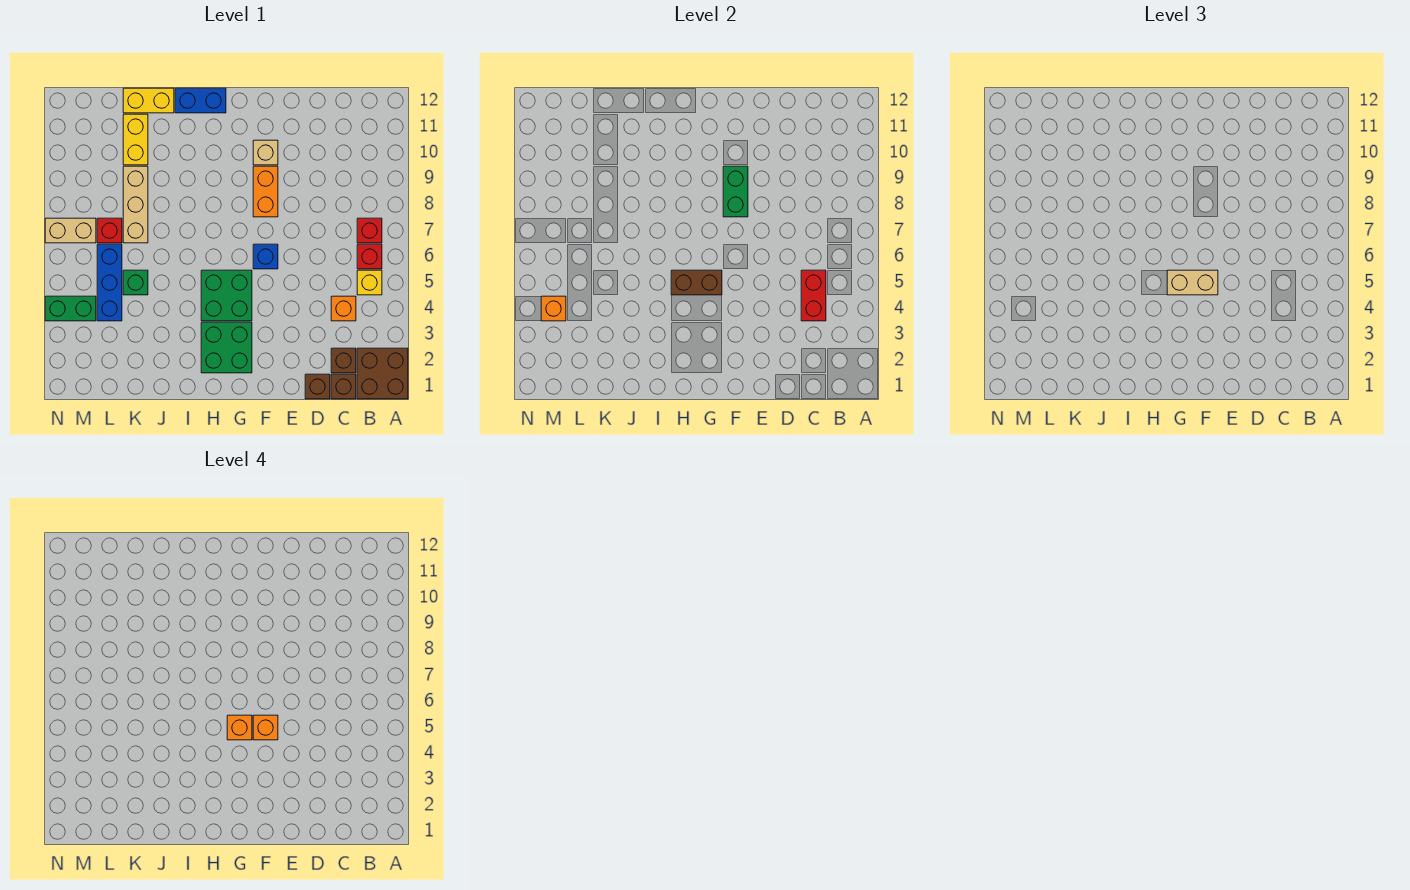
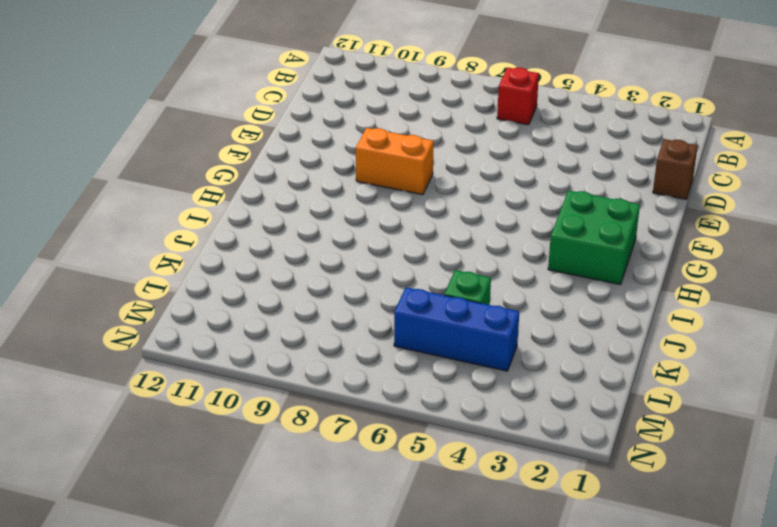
none -> brown brick A1:B2 level 1
none -> yellow brick B5 level 1
none -> red brick B7 level 1

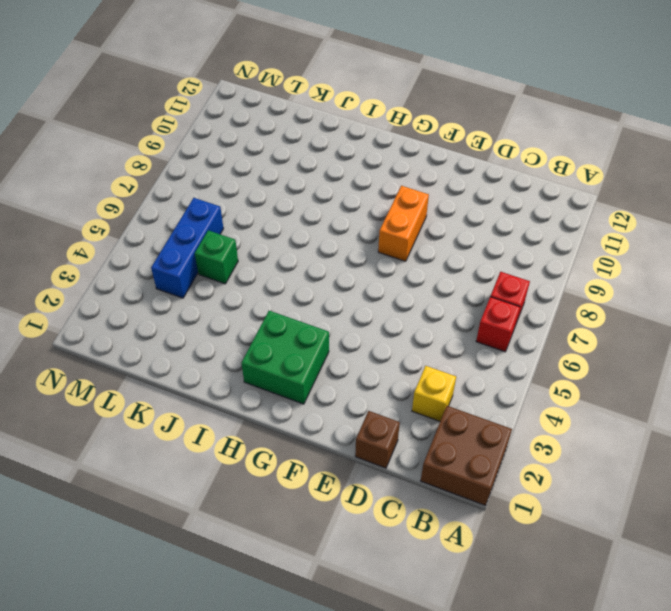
yellow brick C3 level 1 -> yellow brick B5 level 1
none -> brown brick C1 level 1
none -> brown brick C2 level 1
none -> orange brick C4 level 1

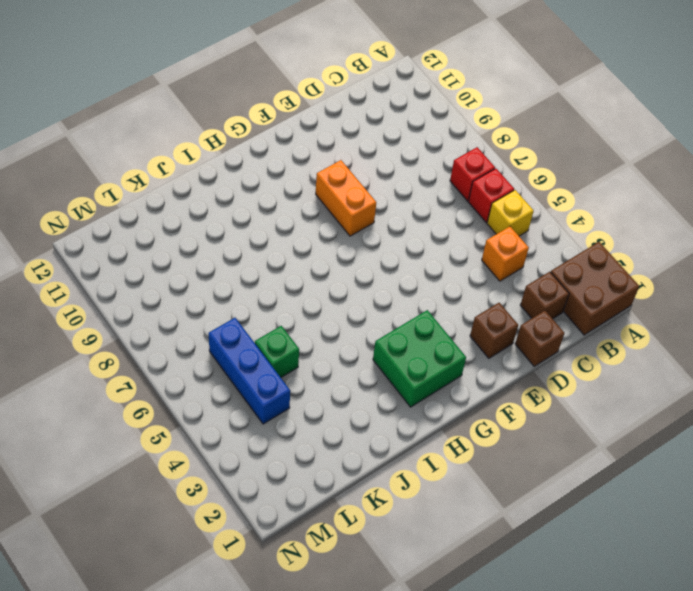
brown brick E2 level 1 -> brown brick C1 level 1
none -> blue brick F6 level 1
none -> tan brick F10 level 1
none -> green brick G4:H5 level 1

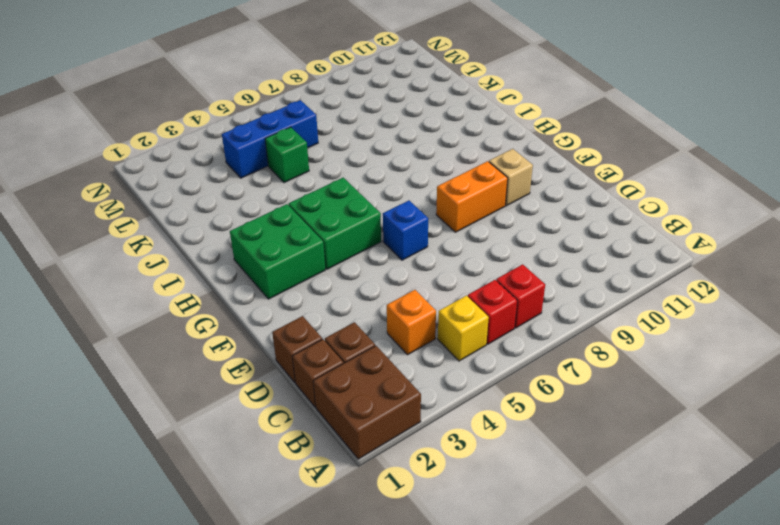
none -> blue brick H12:I12 level 1
none -> yellow brick J12:K12 level 1
none -> tan brick K7:K9 level 1

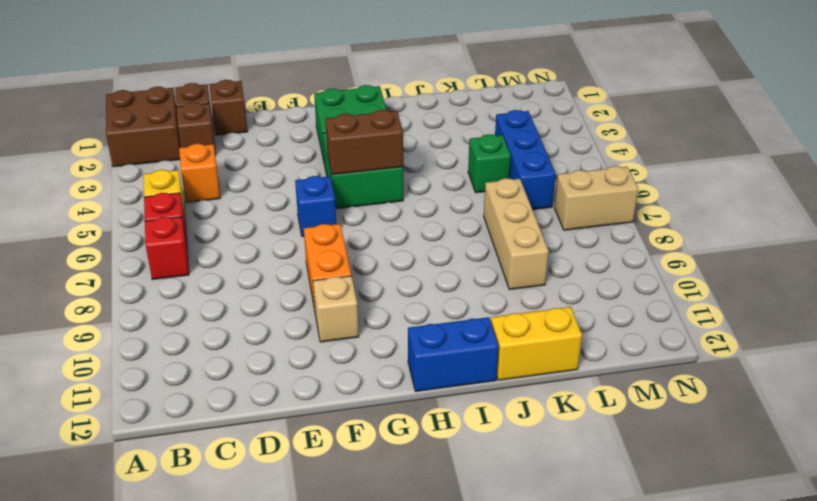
none -> yellow brick K10:K11 level 1
none -> red brick L7 level 1
none -> green brick M4:N4 level 1

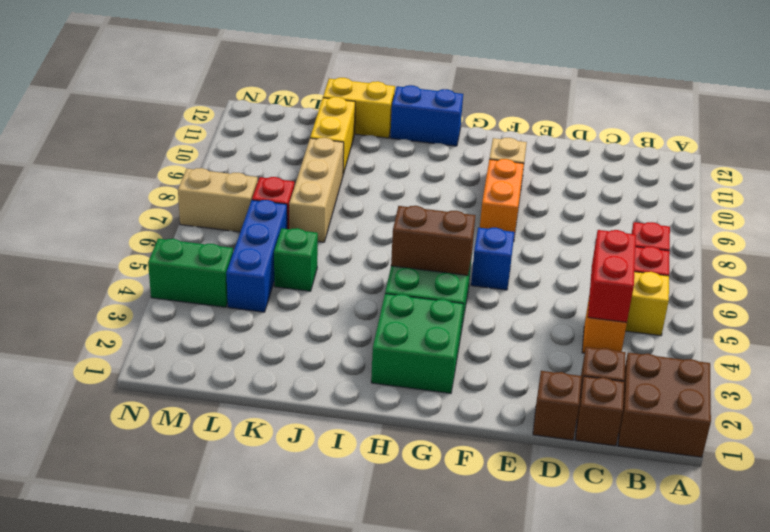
none -> green brick F8:F9 level 2
none -> orange brick M4 level 2
none -> tan brick F5:G5 level 3

